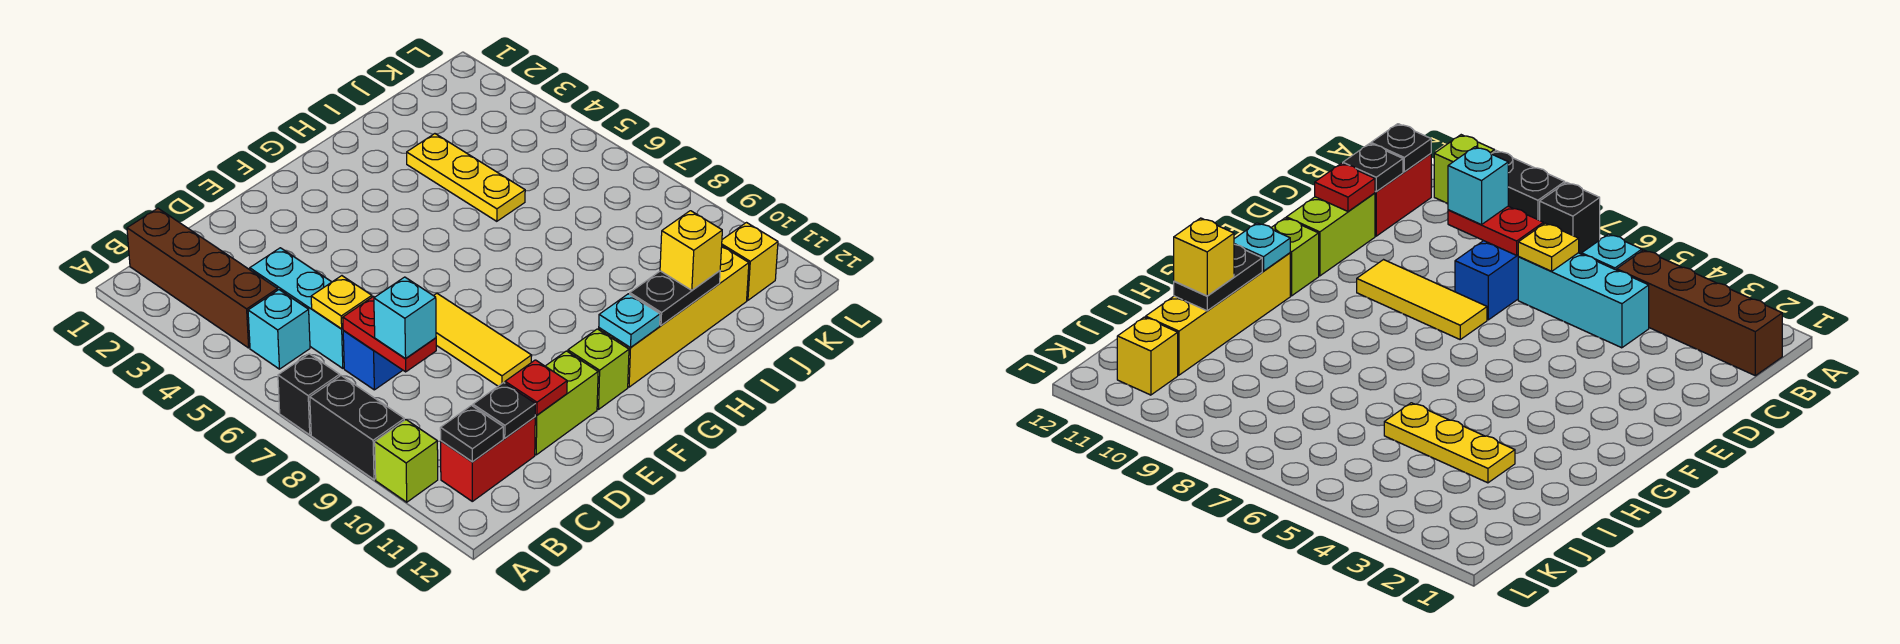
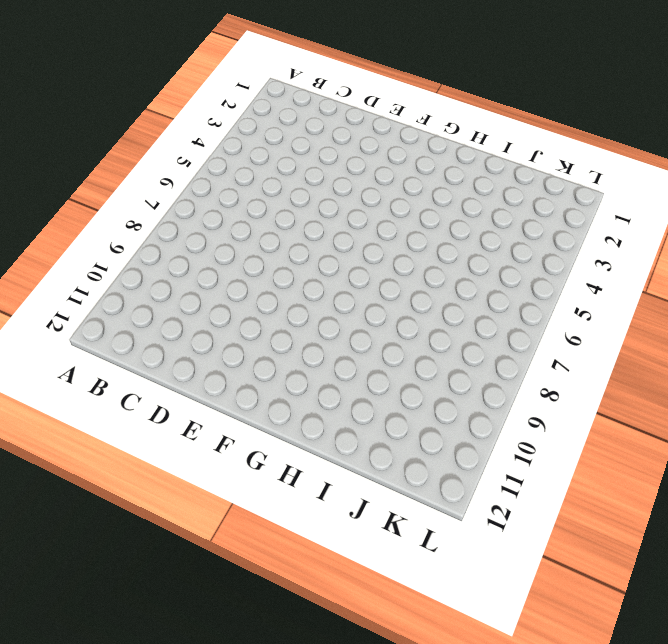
none -> black brick A7 level 1
none -> black brick A8:A9 level 1
none -> lime brick A10 level 1

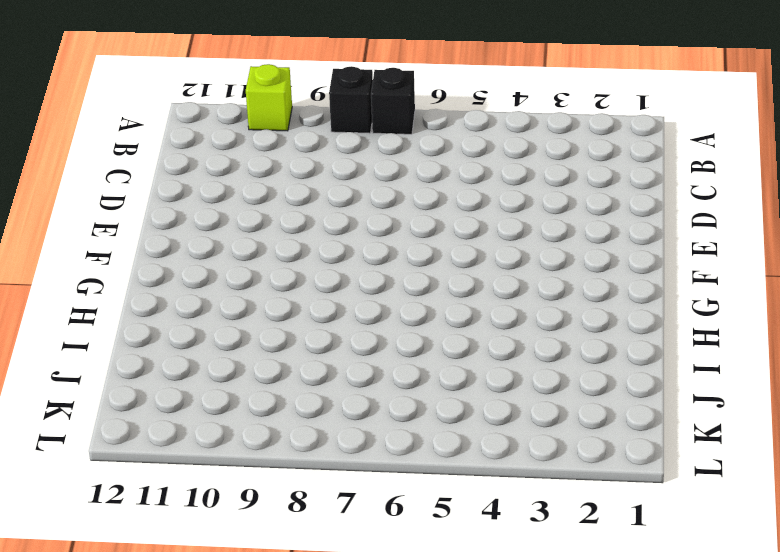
black brick A8 level 1 -> black brick A8:A9 level 1
none -> brown brick B1:B4 level 1
none -> cyan brick B5 level 1
none -> red brick B11:C11 level 1

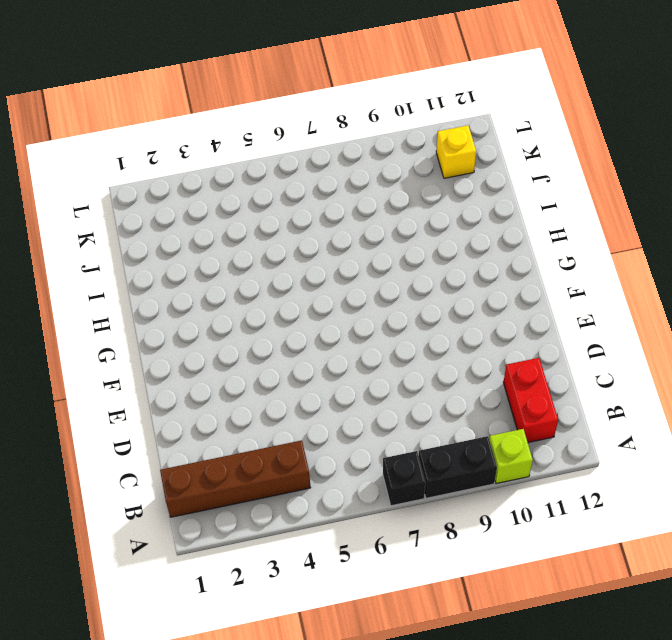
none -> cyan brick B5 level 1
none -> cyan brick C4:C6 level 1
none -> blue brick C7:D7 level 1

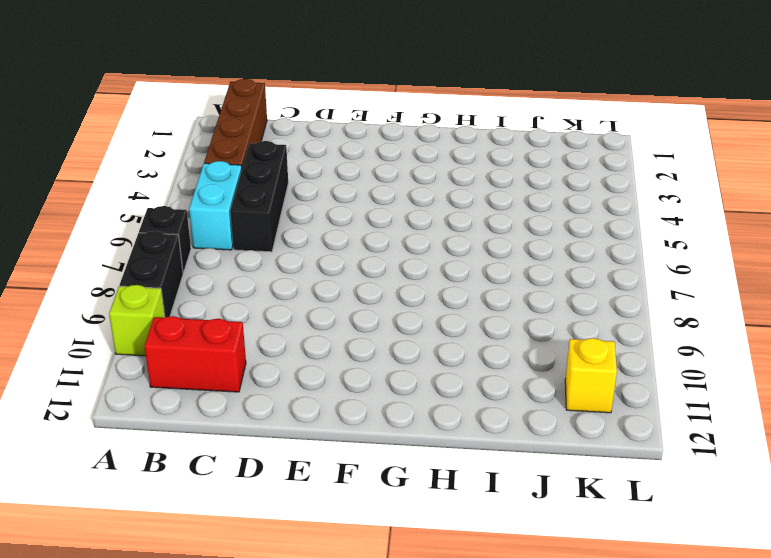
cyan brick B5:B6 level 1 -> cyan brick B5 level 1
black brick C4:C6 level 1 -> cyan brick C4:C6 level 1
none -> blue brick C7:D7 level 1
none -> lime brick D11:E11 level 1
none -> yellow tile E7:E9 level 1

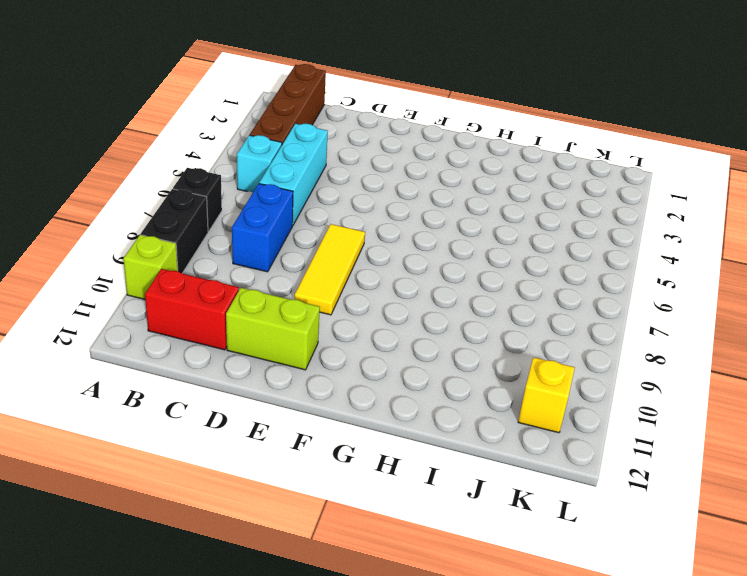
blue brick C7:C8 level 1 -> blue brick C7:D7 level 1
none -> lime brick F11 level 1
none -> yellow brick G11:J11 level 1
none -> yellow plate I3:I5 level 1

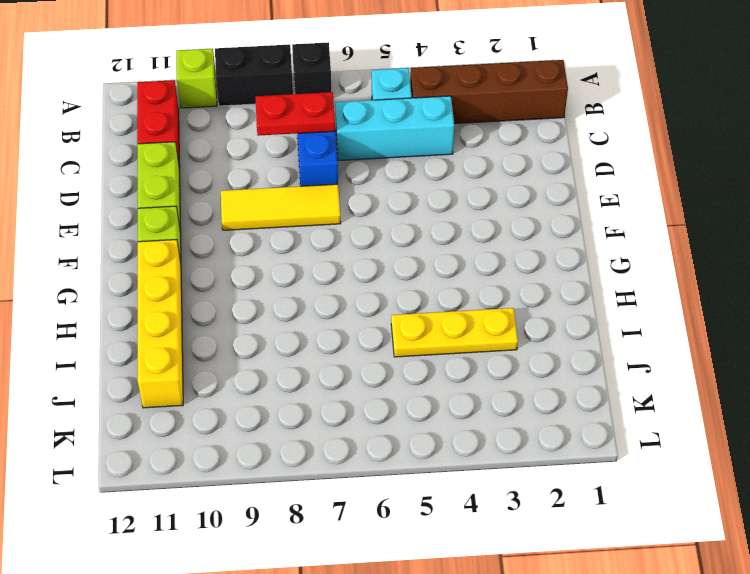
none -> yellow brick K11 level 1
none -> black plate B11 level 2
none -> yellow plate C6 level 2

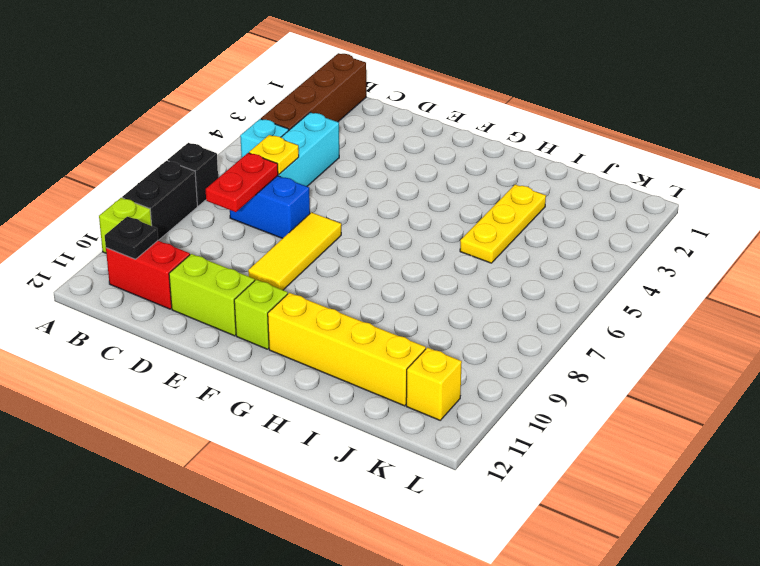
none -> black plate C11 level 2
none -> red plate D11 level 2
none -> cyan plate G11 level 2

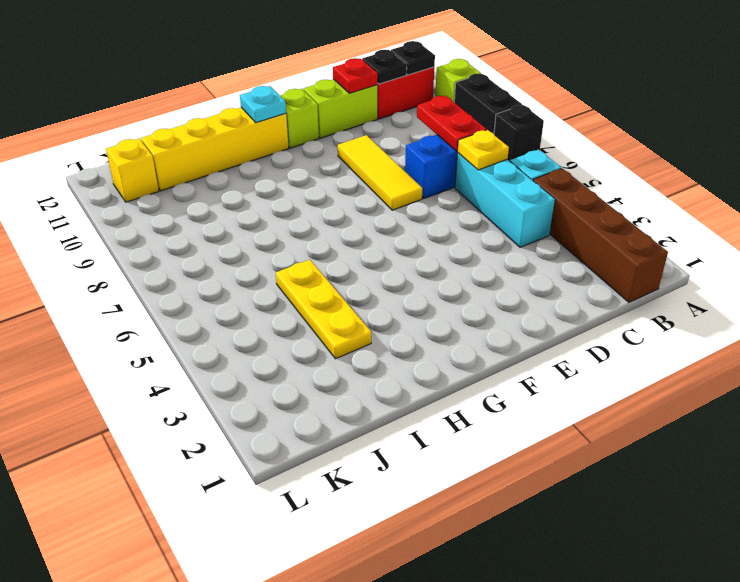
none -> black plate H11:I11 level 2
none -> cyan brick C8 level 3
none -> yellow brick I11 level 3

